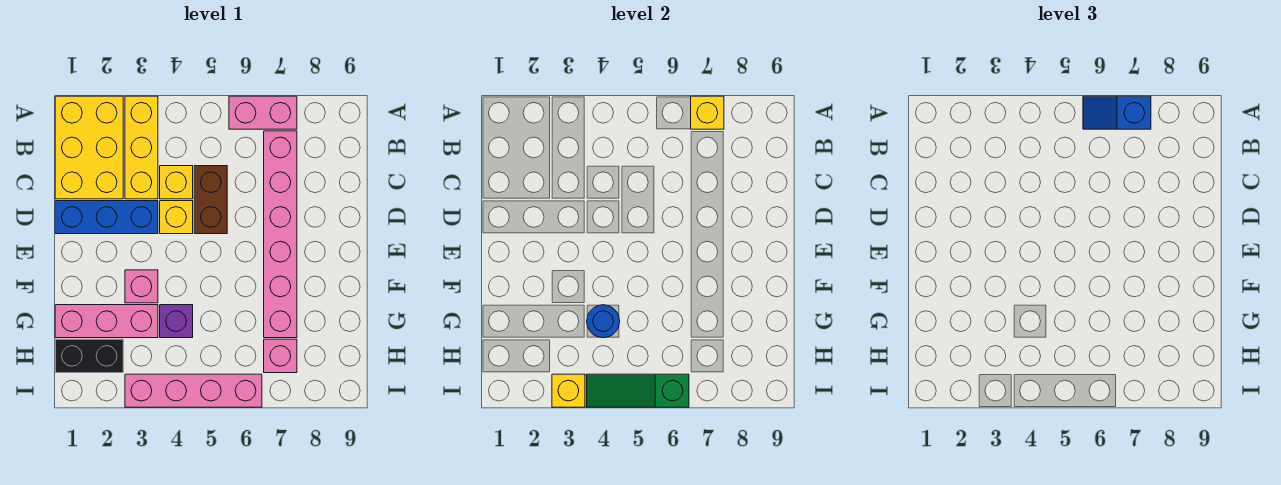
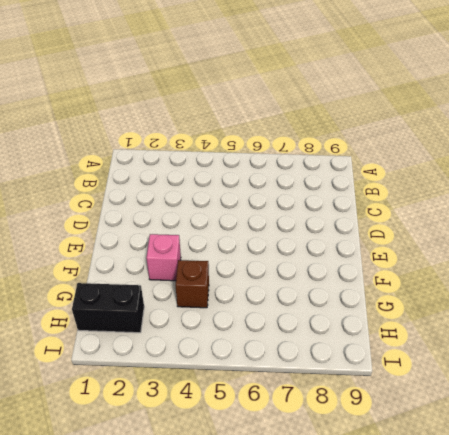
brown brick G4 level 1 -> purple brick G4 level 1
none -> yellow brick A1:C2 level 1
none -> yellow brick A3:C3 level 1
none -> pink brick A6:A7 level 1

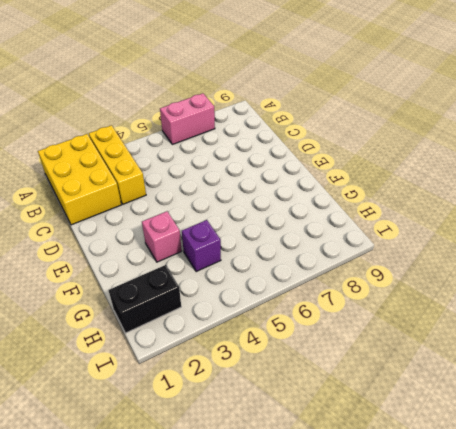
none -> pink brick B7:G7 level 1
none -> yellow brick C4 level 1
none -> brown brick C5:D5 level 1

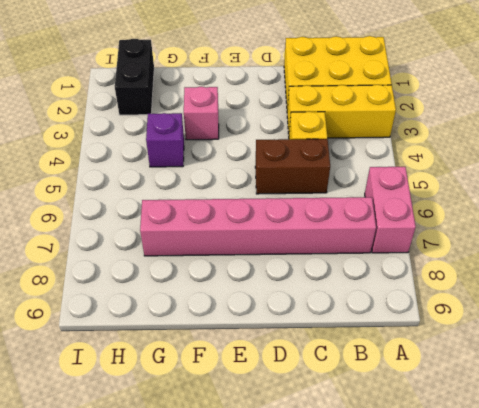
none -> blue brick D1:D3 level 1
none -> yellow brick D4 level 1
none -> pink brick G1:G3 level 1

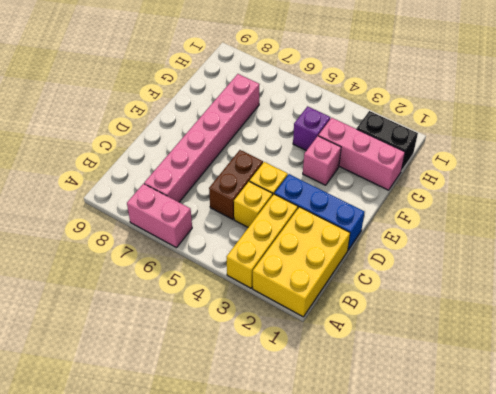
none -> pink brick H7 level 1
none -> pink brick I3:I6 level 1
none -> yellow brick A7 level 2

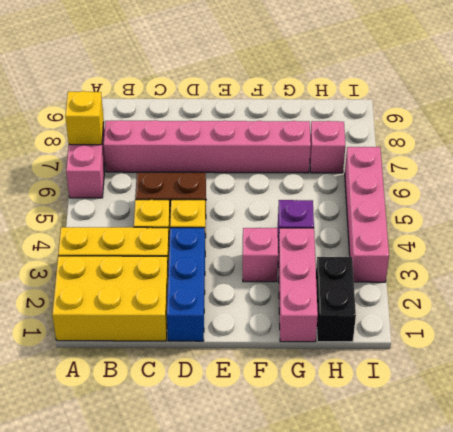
none -> blue round brick G4 level 2
none -> yellow brick I3 level 2
none -> green slope I4:I6 level 2 top 6

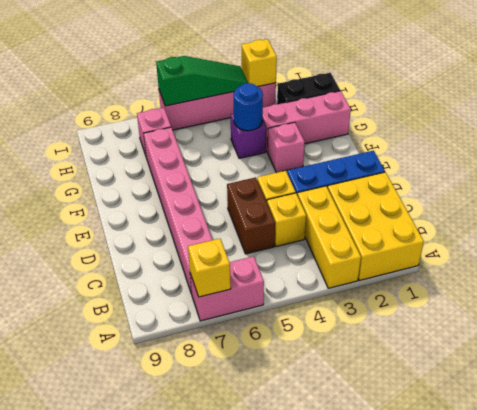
none -> blue slope A6:A7 level 3 top 7

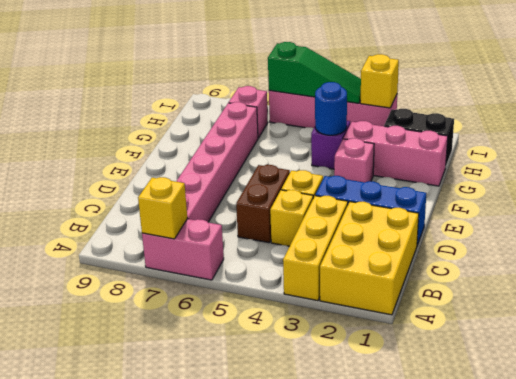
none -> blue slope A6:A7 level 3 top 7

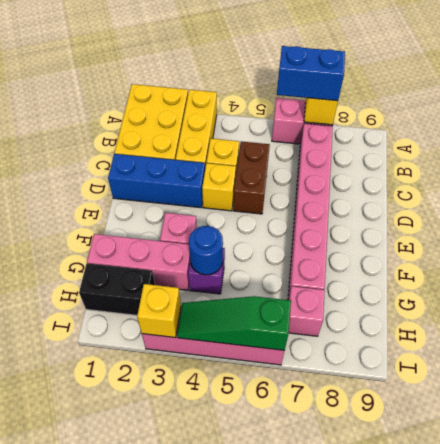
blue brick A6:A7 level 3 -> blue slope A6:A7 level 3 top 7

